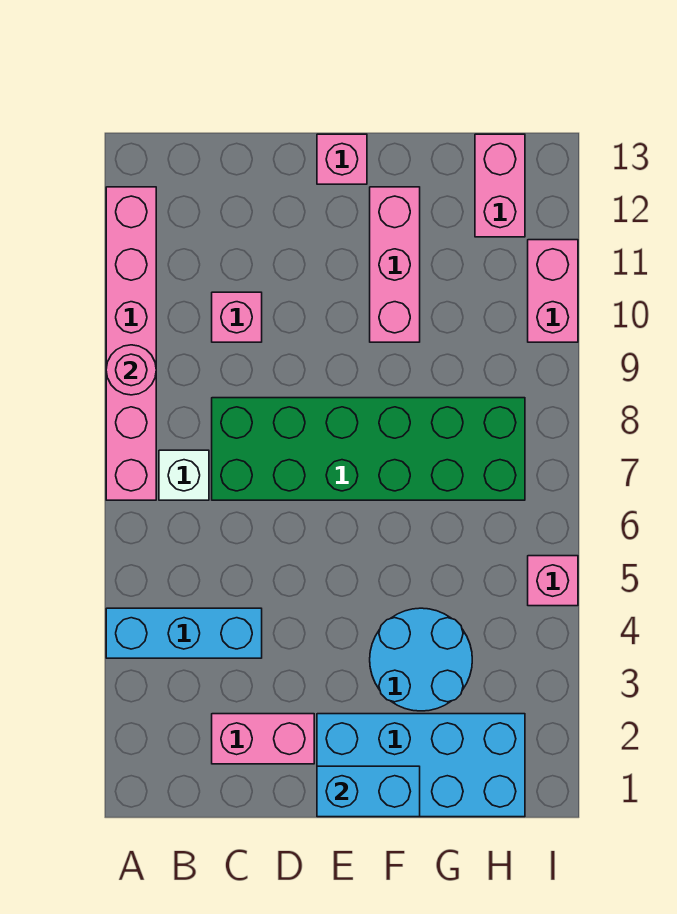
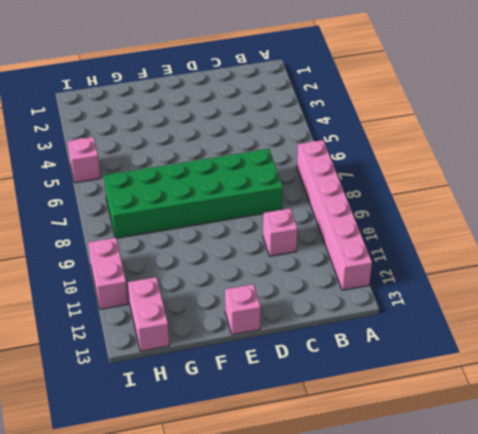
none -> cyan brick A4:C4 level 1
none -> white brick B7 level 1
none -> pink brick C2:D2 level 1

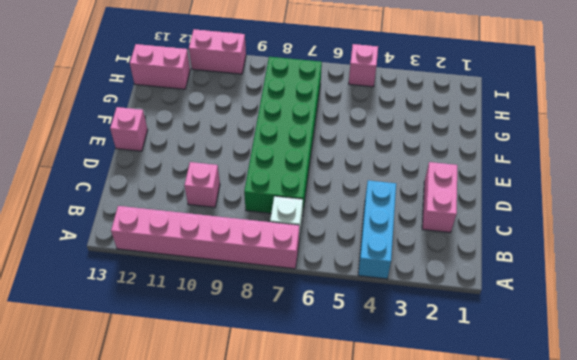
none -> cyan brick E1:H2 level 1
none -> cyan round brick F3:G4 level 1
none -> pink brick F10:F12 level 1

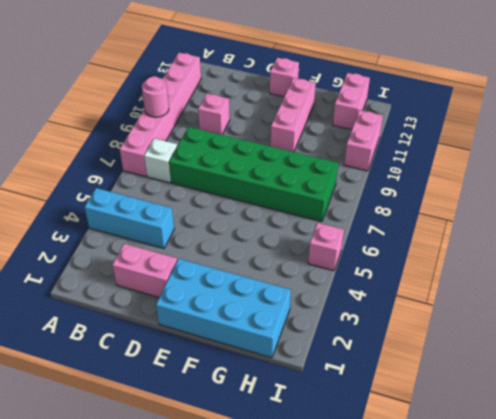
none -> cyan round brick F3:G4 level 1
none -> cyan brick E1:F1 level 2

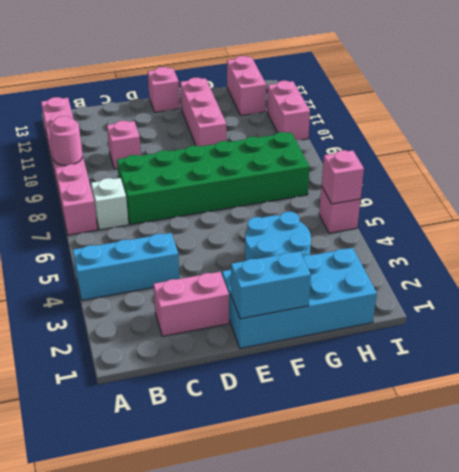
pink brick I5 level 2 -> none

